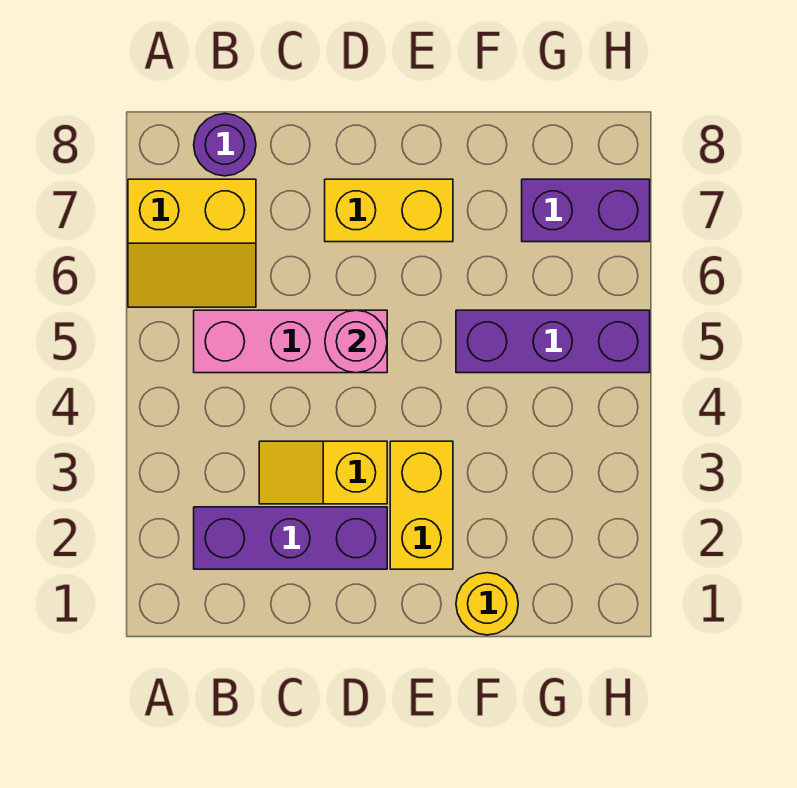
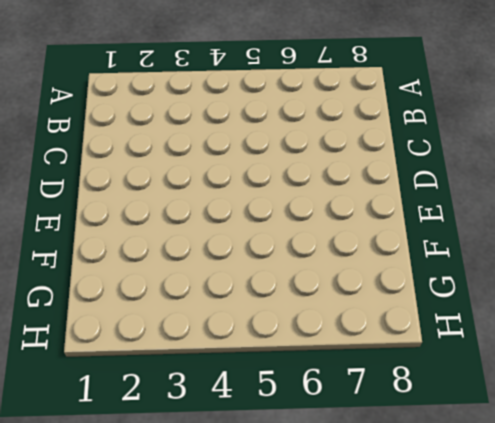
none -> yellow slope A6:B7 level 1 top 7
none -> purple brick B2:D2 level 1

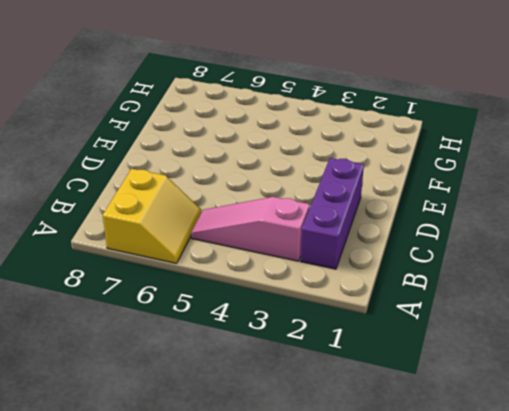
pink slope B3:B5 level 1 top 3 -> pink brick B5:D5 level 1
none -> purple round brick B8 level 1
none -> yellow slope C3:D3 level 1 top D

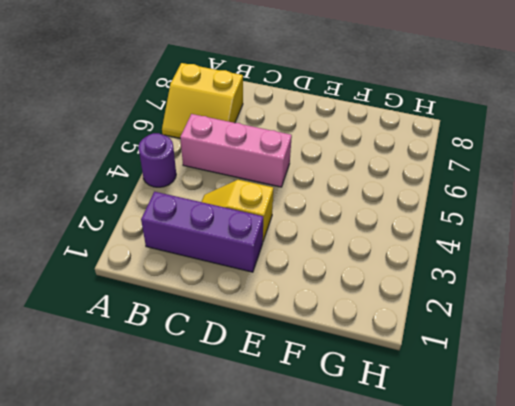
purple round brick A4 level 1 -> purple round brick B8 level 1
none -> yellow brick D7:E7 level 1
none -> yellow brick E2:E3 level 1

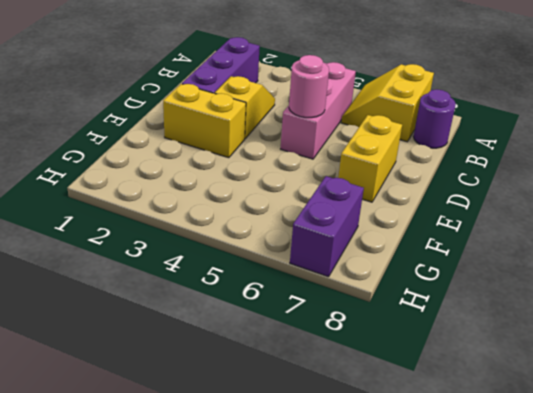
none -> yellow round brick F1 level 1
none -> purple brick F5:H5 level 1

